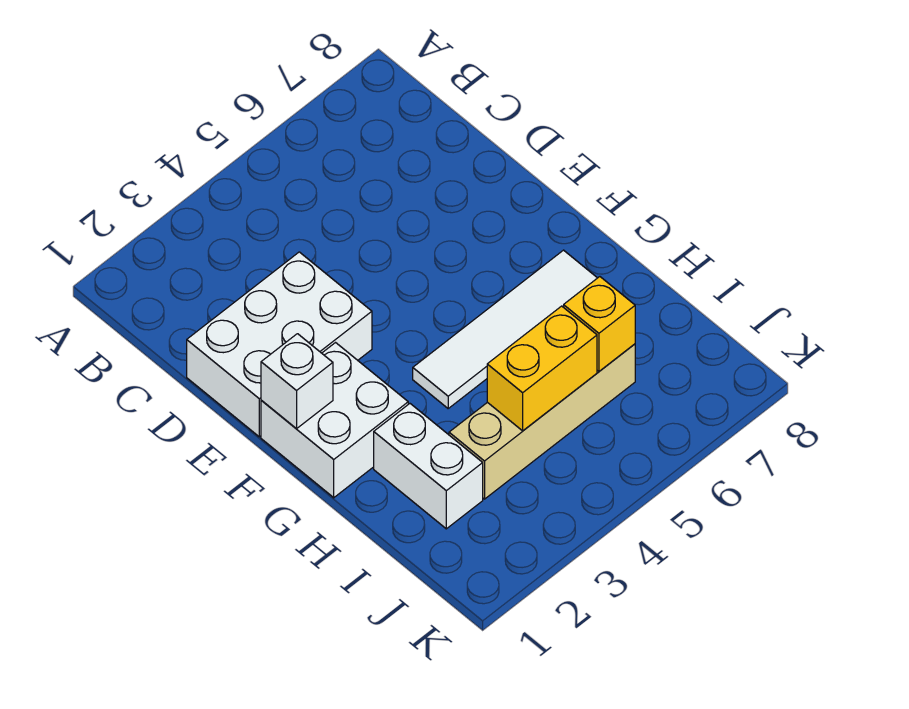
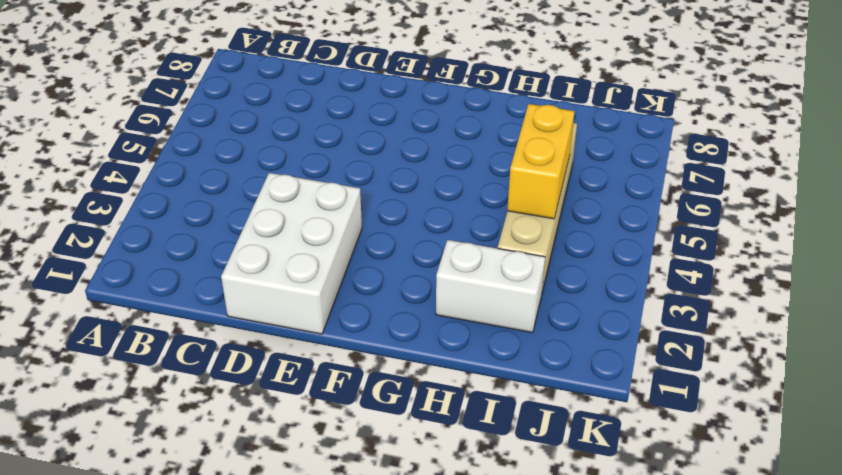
none -> white brick F1:G2 level 1
none -> white tile G4:G7 level 1

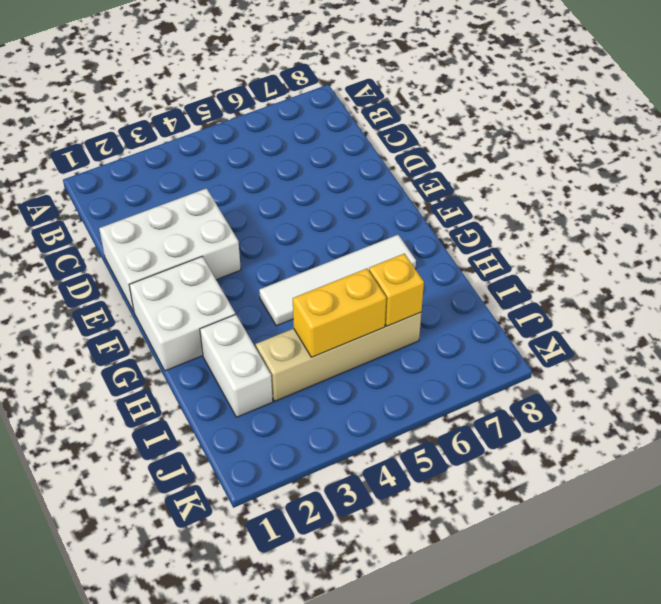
none -> white brick F1 level 2

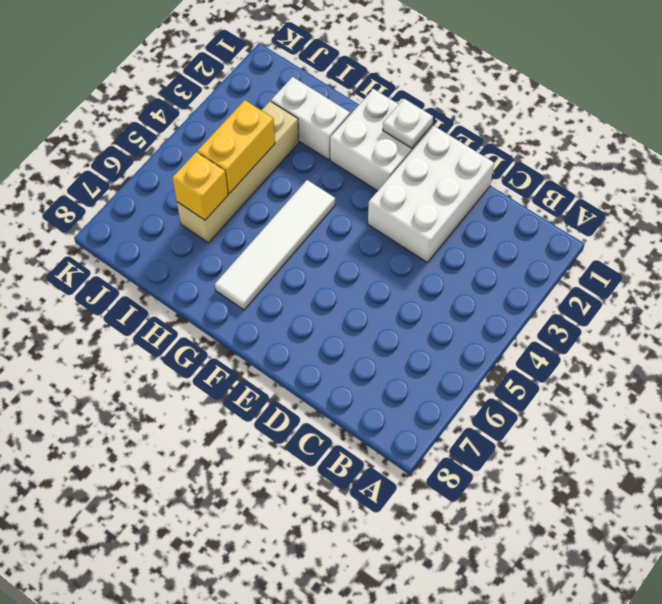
white plate F1 level 2 -> white brick F1 level 2

